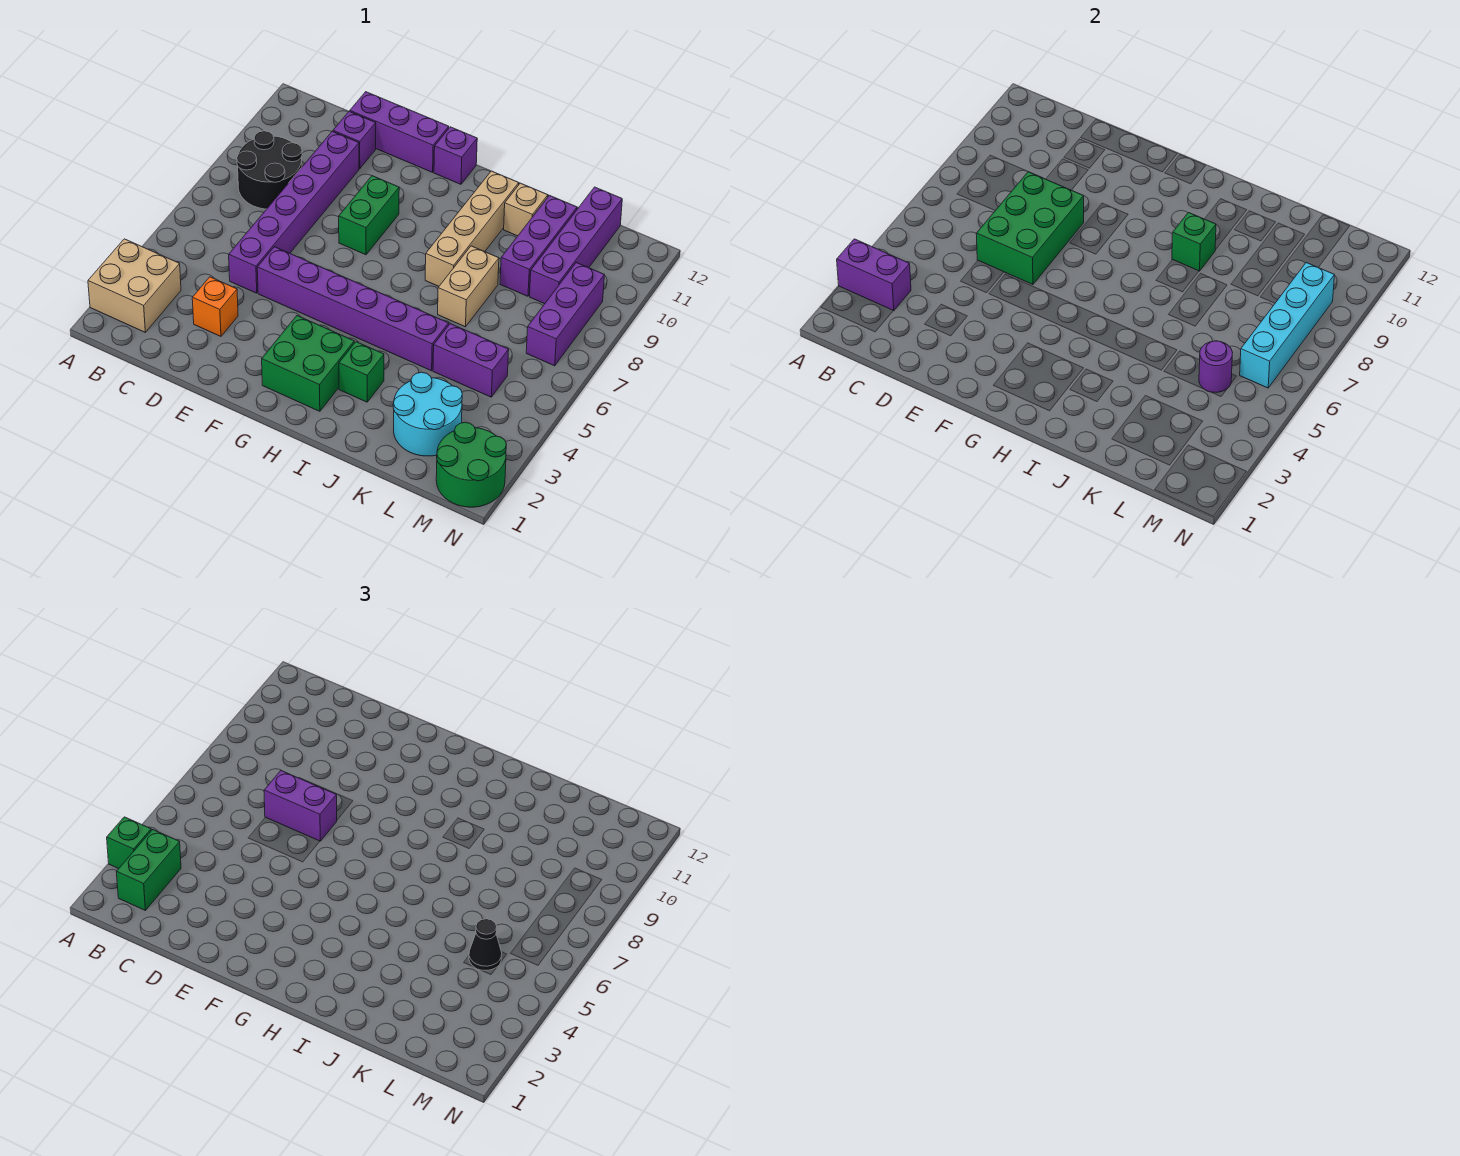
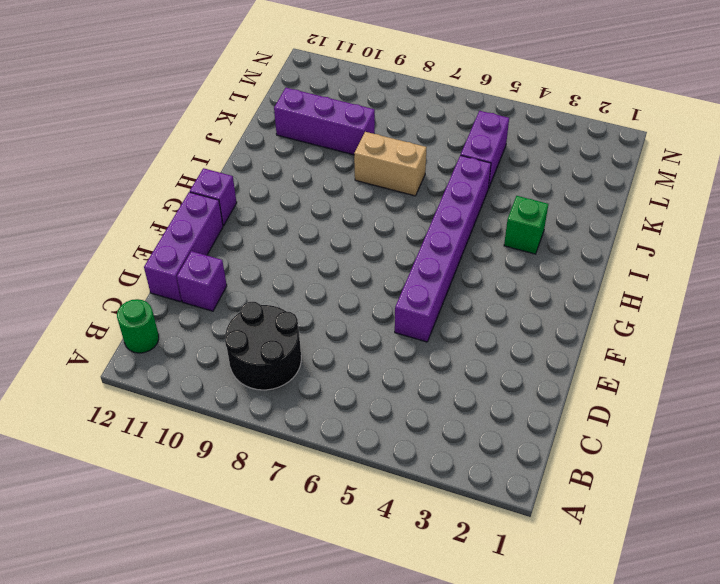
green round brick B12 level 1 -> none
none -> tan brick A2:B3 level 1
none -> orange brick D3 level 1
none -> purple brick D5:D10 level 1

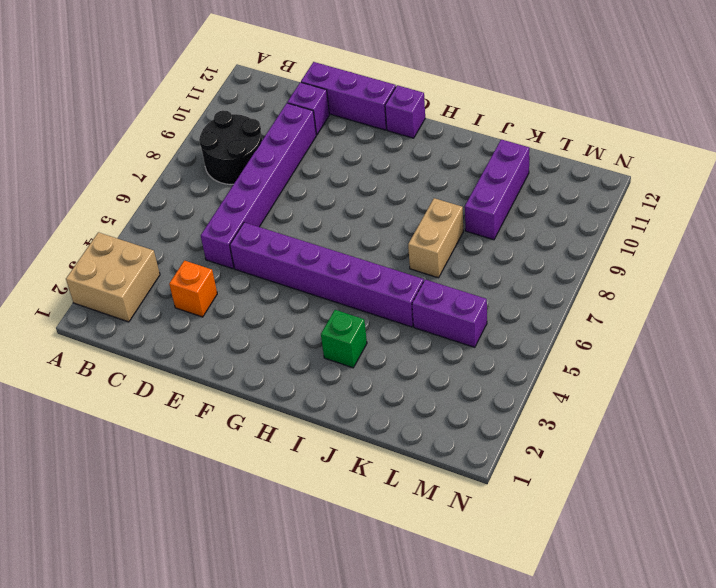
none -> green brick F8:F9 level 1
none -> green brick G2:H3 level 1
none -> tan brick I8:I11 level 1

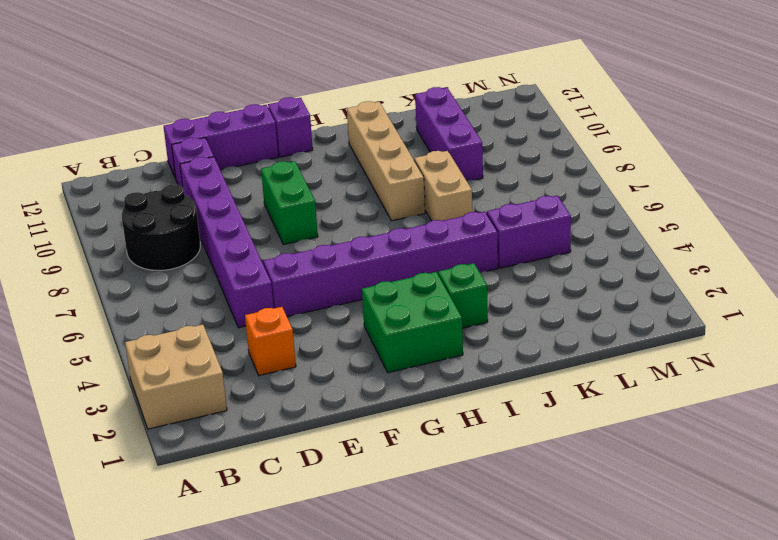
none -> tan brick J11 level 1
none -> cyan round brick K2:L3 level 1
none -> purple brick L9:L12 level 1

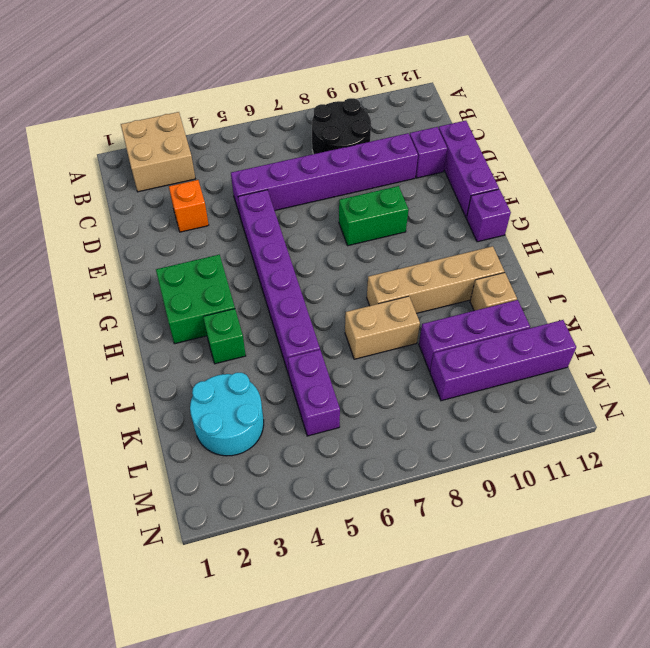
none -> green round brick M1:N2 level 1
none -> purple brick M7:M9 level 1
none -> purple brick A3:B3 level 2

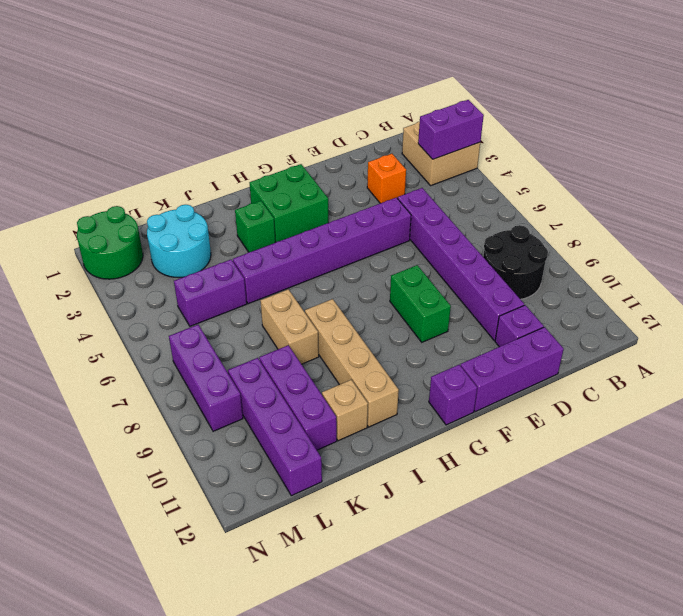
none -> green brick D6:E8 level 2
none -> green brick I9 level 2
none -> purple round brick L5 level 2

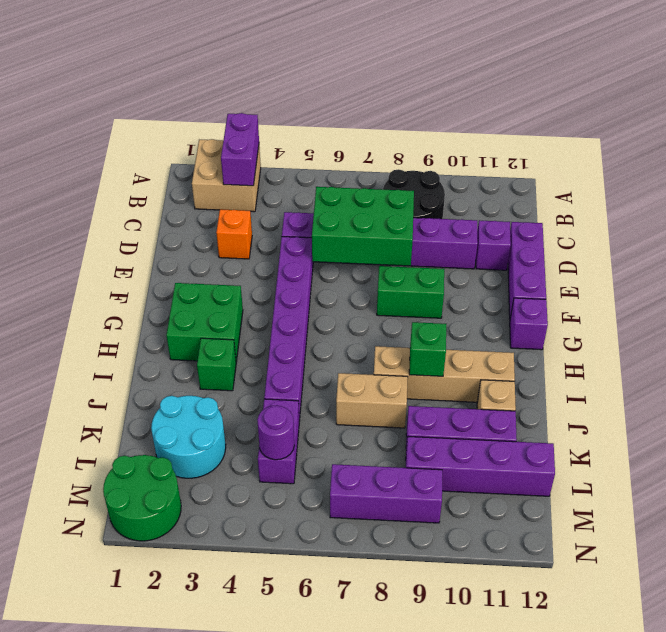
none -> cyan brick M6:M9 level 2
none -> green brick A3 level 3
none -> green brick B2:B3 level 3

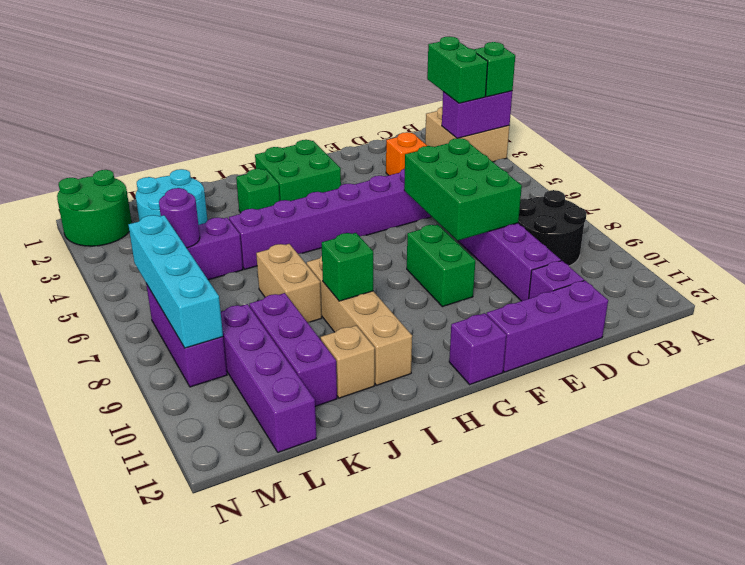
none -> purple brick D7:E7 level 3
none -> black cone L5 level 3

